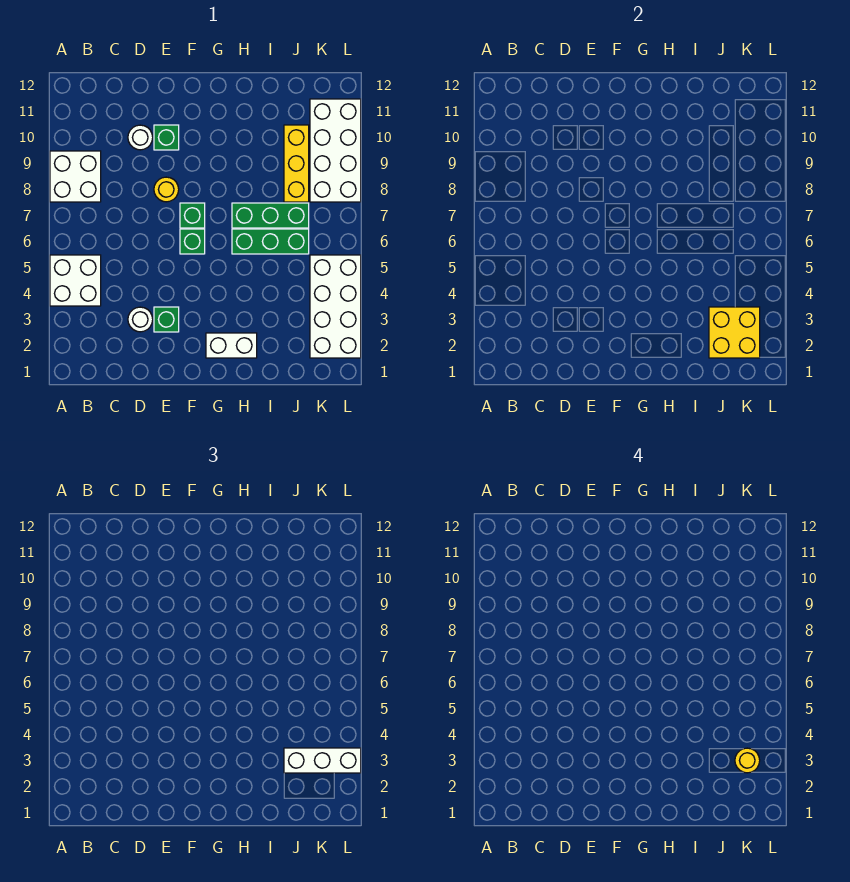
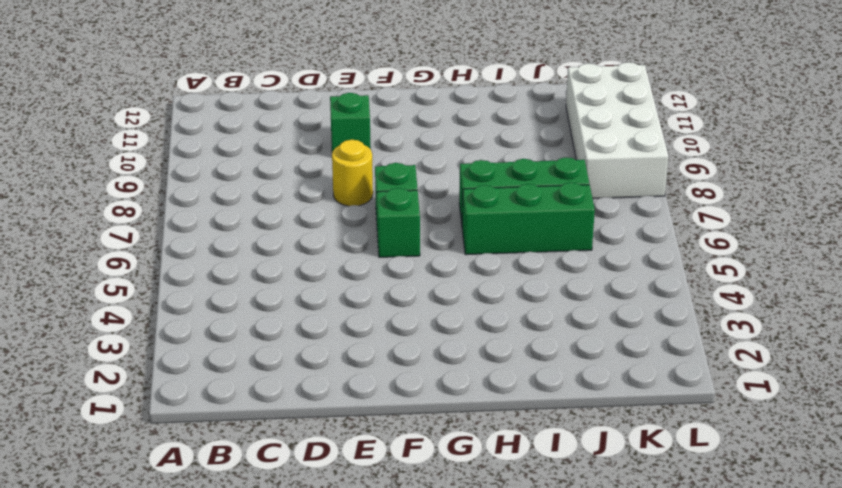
none -> white brick A4:B5 level 1
none -> white brick A8:B9 level 1
none -> white round brick D3 level 1

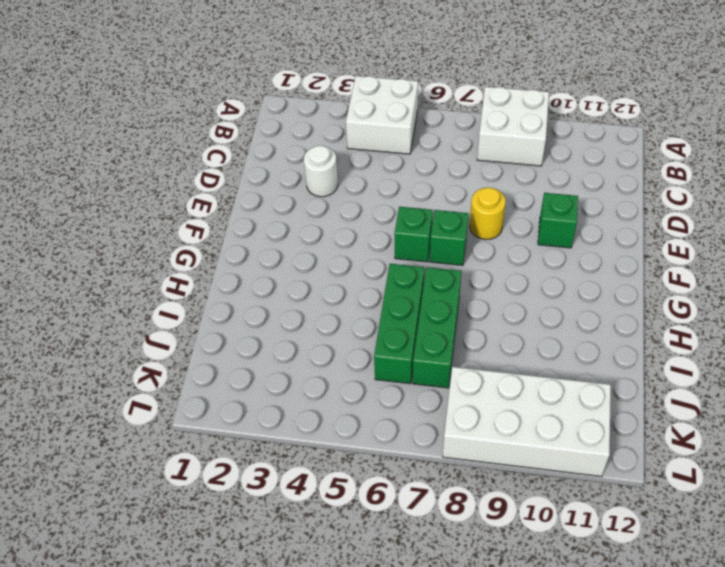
none -> white round brick D10 level 1
none -> green brick E3 level 1
none -> white brick G2:H2 level 1

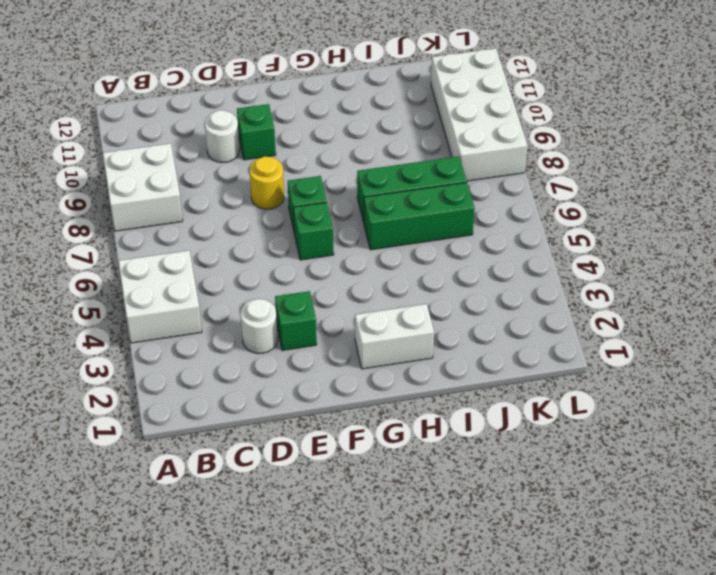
none -> yellow brick J8:J10 level 1
none -> white brick K2:L5 level 1
none -> yellow brick J2:K3 level 2

